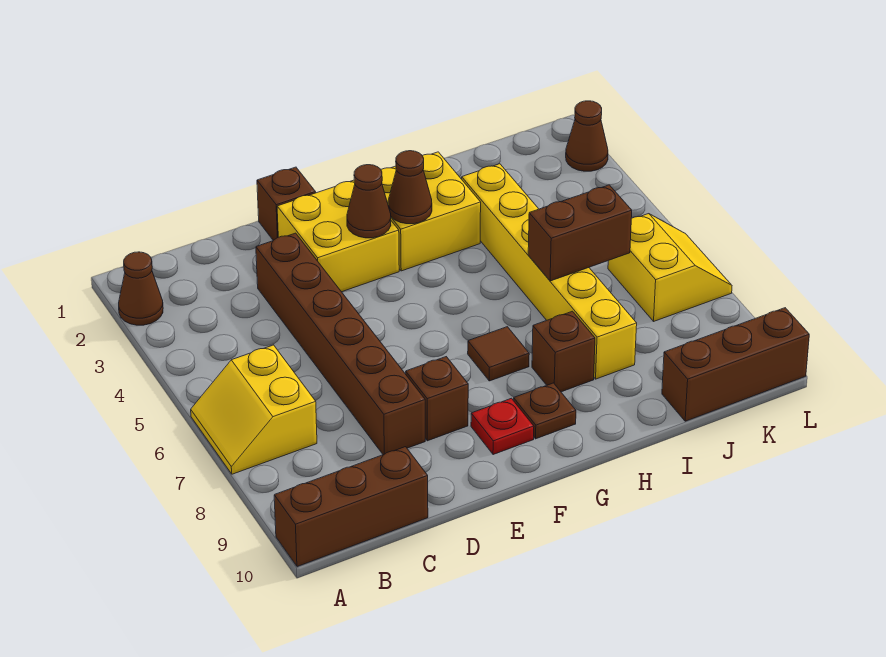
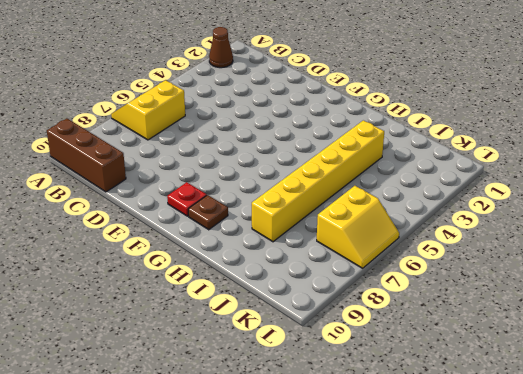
none -> brown brick D3:D8 level 1
none -> brown brick E1 level 1
none -> yellow brick E2:F3 level 1

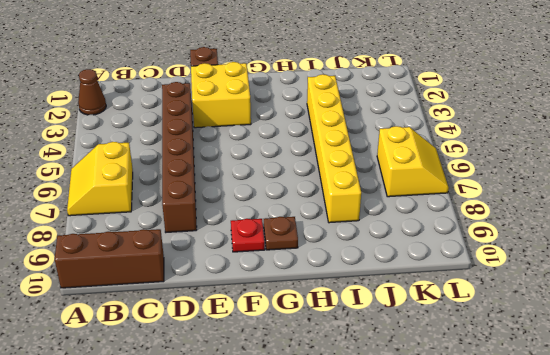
none -> brown brick E8 level 1
none -> yellow brick G2:H3 level 1
none -> brown tile G7 level 1

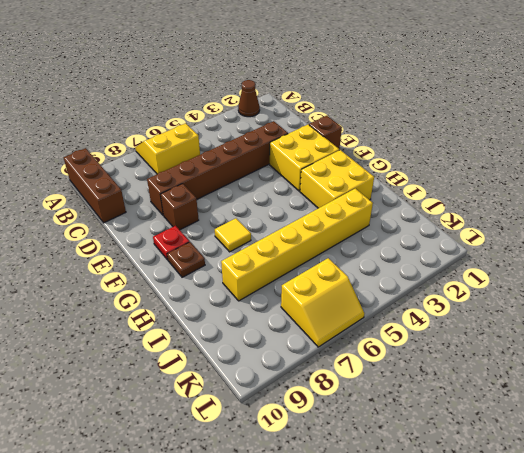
yellow tile G7 level 1 -> brown tile G7 level 1
none -> brown brick H8 level 1
none -> brown brick J10:L10 level 1
none -> brown cone L2 level 1

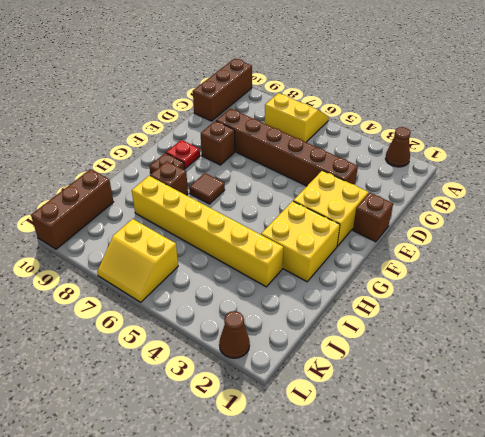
none -> brown cone F3 level 2
none -> brown cone G3 level 2
none -> brown brick I6:J6 level 2

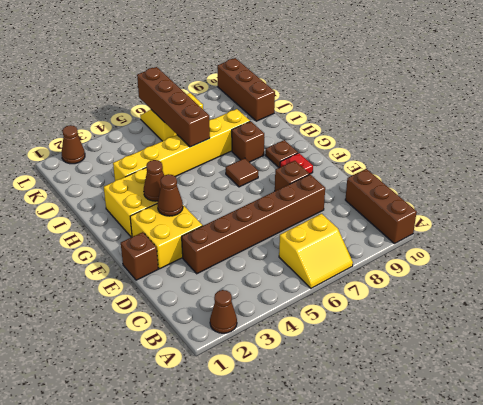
brown brick I6:L6 level 2 -> brown brick I6:J6 level 2

